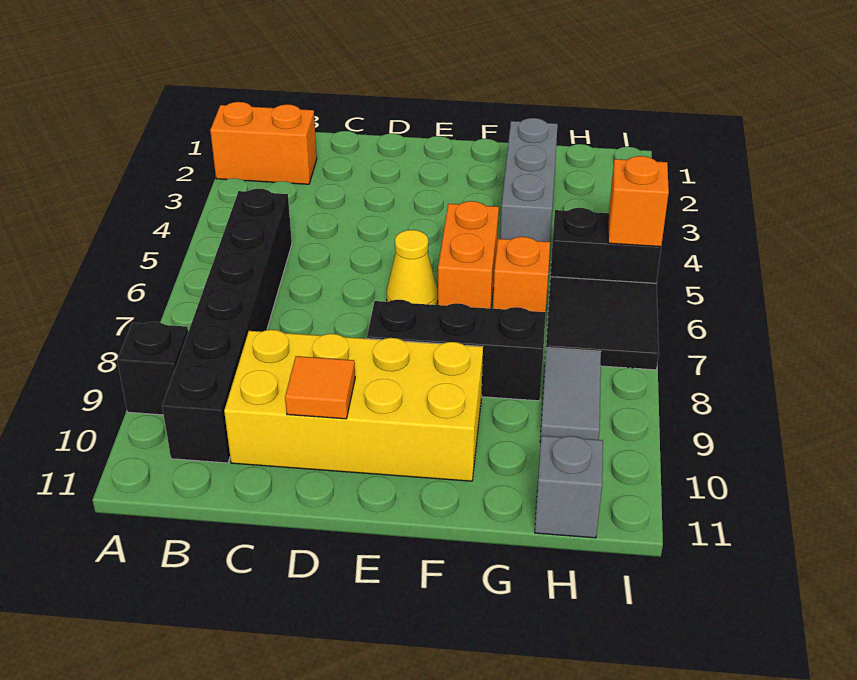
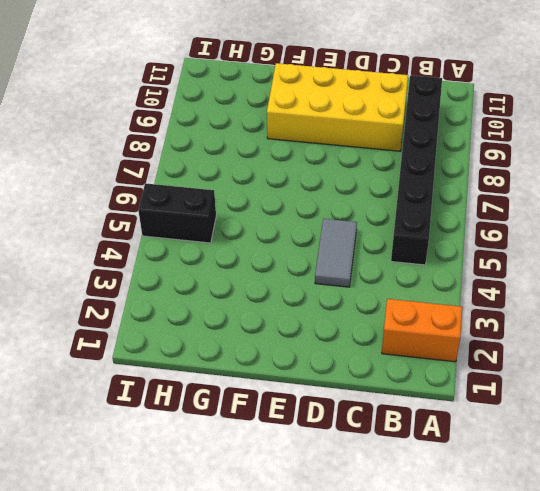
grey tile D4:D5 level 1 -> grey tile H8:H9 level 1
none -> black brick A9 level 1
none -> yellow cone E6 level 1
none -> black brick E8:G8 level 1

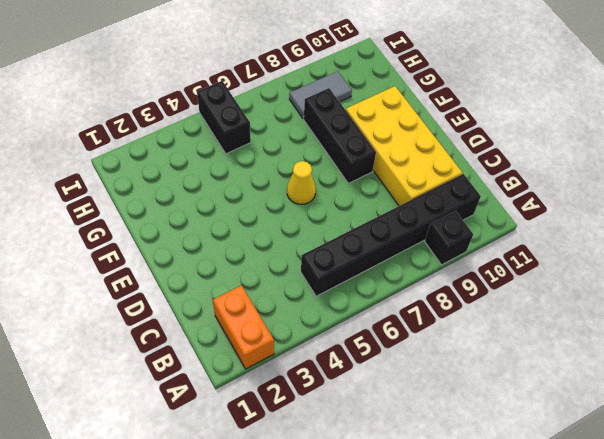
none -> orange brick F5:F6 level 1
none -> grey brick G2:G4 level 1
none -> orange brick G6 level 1

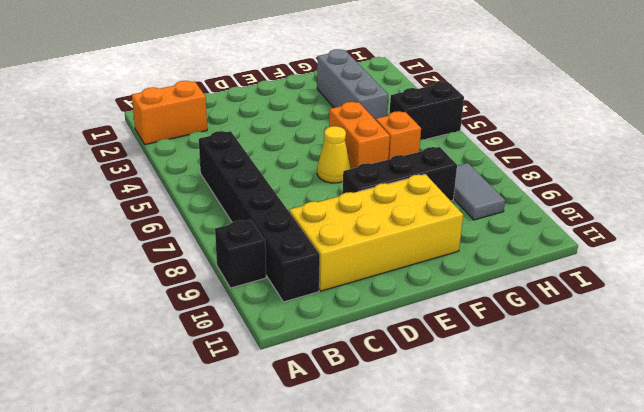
none -> black tile H6:I7 level 1
none -> grey brick H11 level 1
none -> orange tile D10 level 2

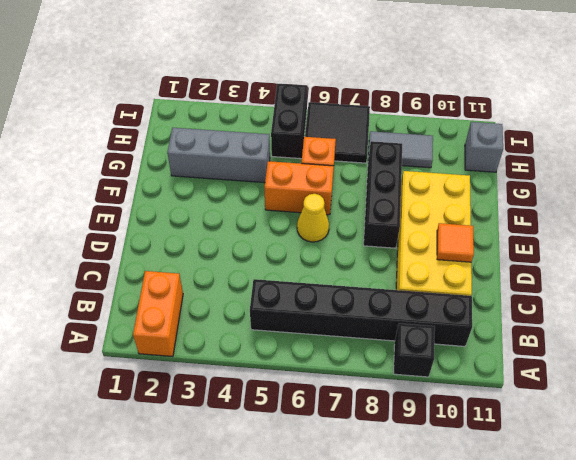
none -> orange brick I5 level 2

